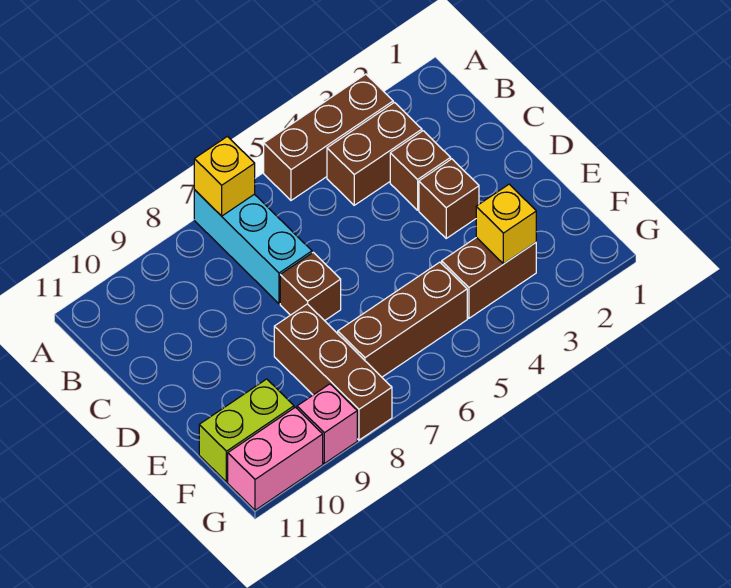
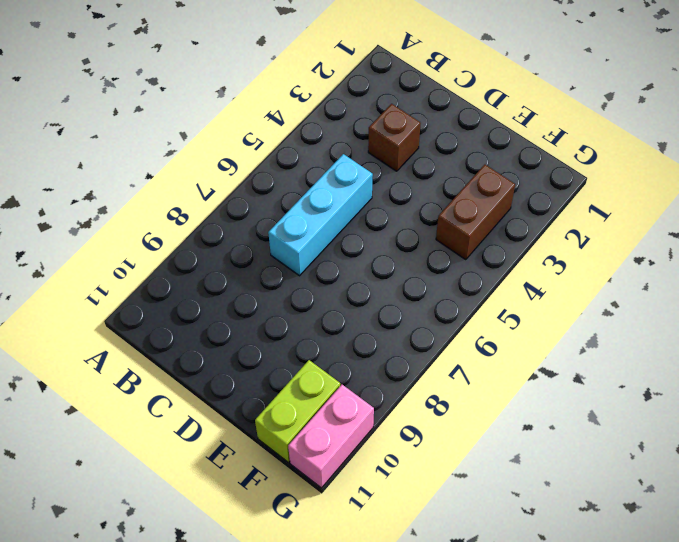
cyan brick C5:C7 level 1 -> cyan brick A7:C7 level 1
none -> brown brick A3:A5 level 1
none -> brown brick B3:B4 level 1
none -> brown brick D3 level 1

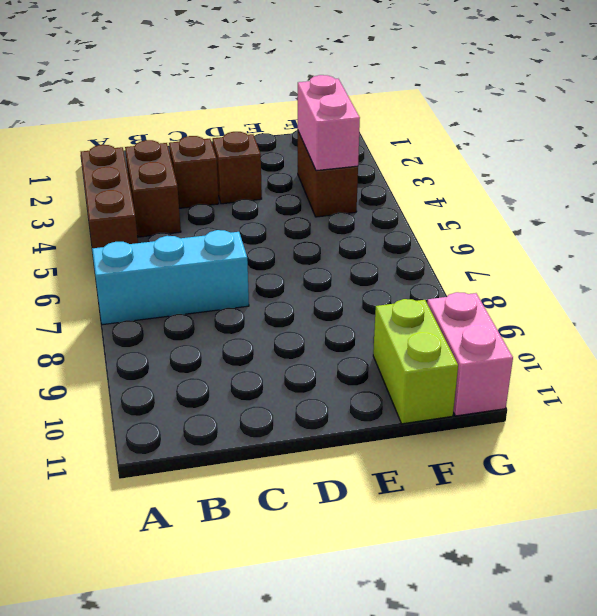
pink brick F3:F4 level 2 -> yellow brick F3 level 2
none -> brown brick D7 level 1
none -> brown brick E8:G8 level 1
none -> brown brick F5:F7 level 1

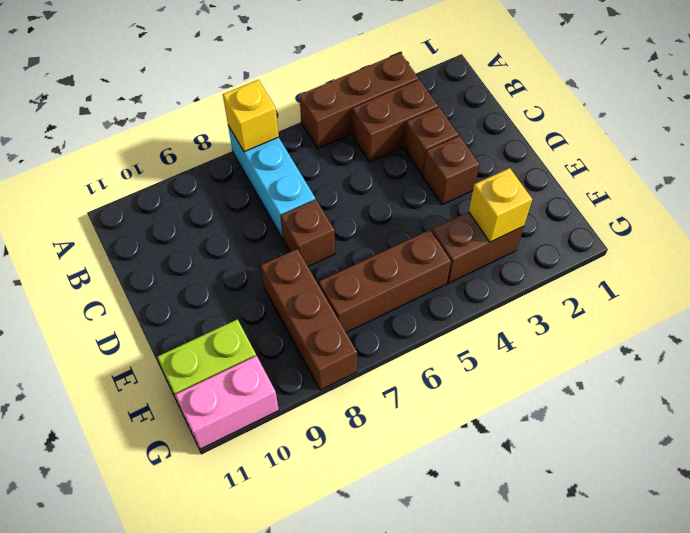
none -> pink brick G9 level 1

